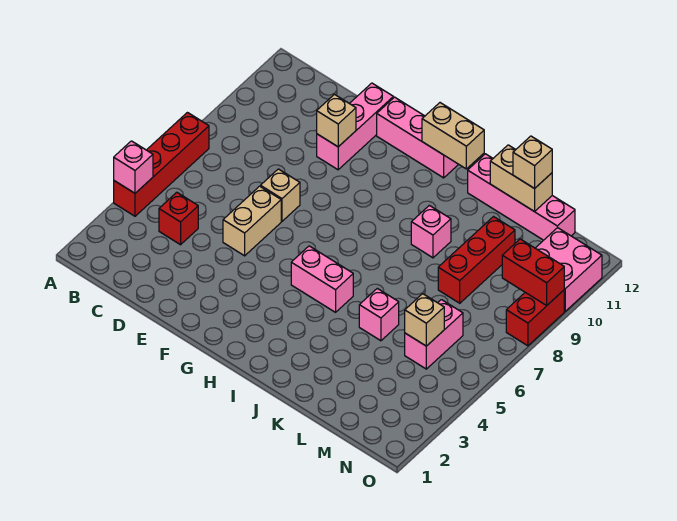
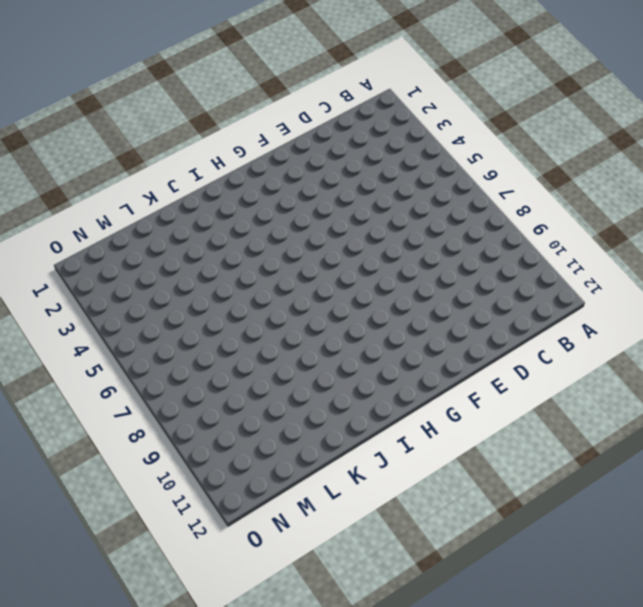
none -> red brick A4:A7 level 1
none -> red brick C4 level 1
none -> tan brick E5:E6 level 1

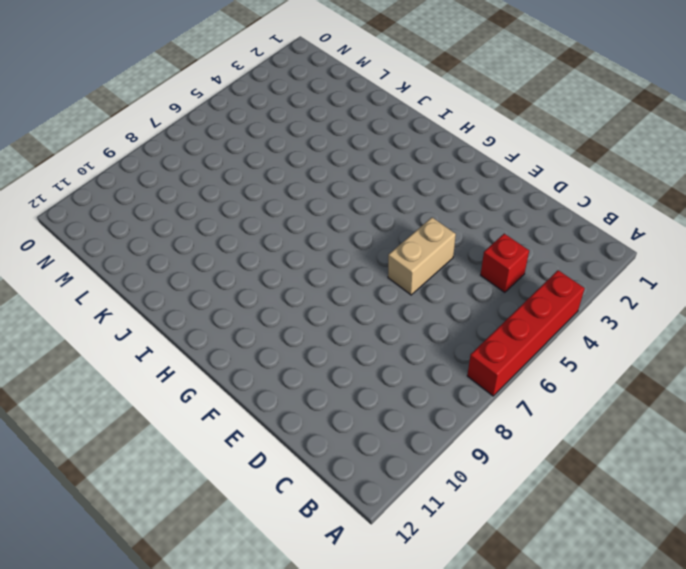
none -> tan brick E7 level 1
none -> pink brick E10:E12 level 1
none -> pink brick F12:H12 level 1

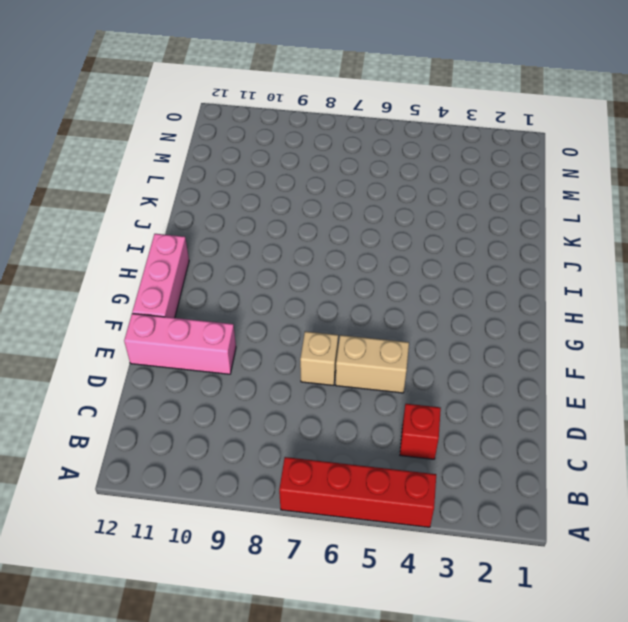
none -> pink brick H5:I5 level 1
none -> pink brick J9 level 1
none -> pink brick J12:M12 level 1

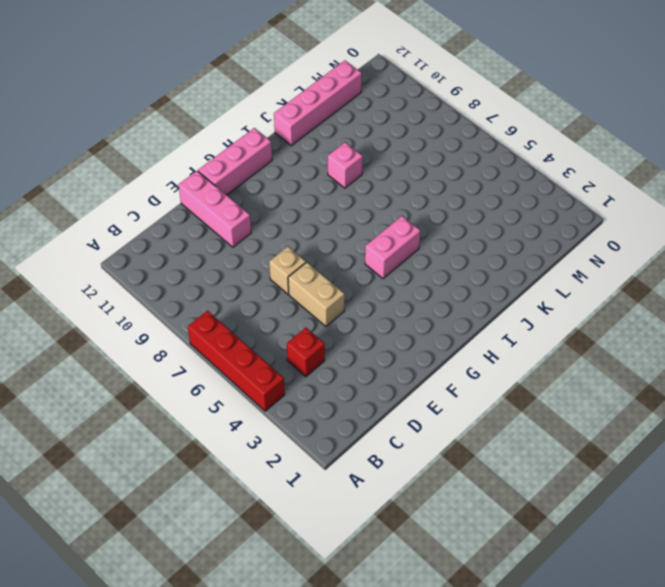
none -> pink brick K5 level 1
none -> red brick L8:L10 level 1
none -> pink brick M5:M6 level 1

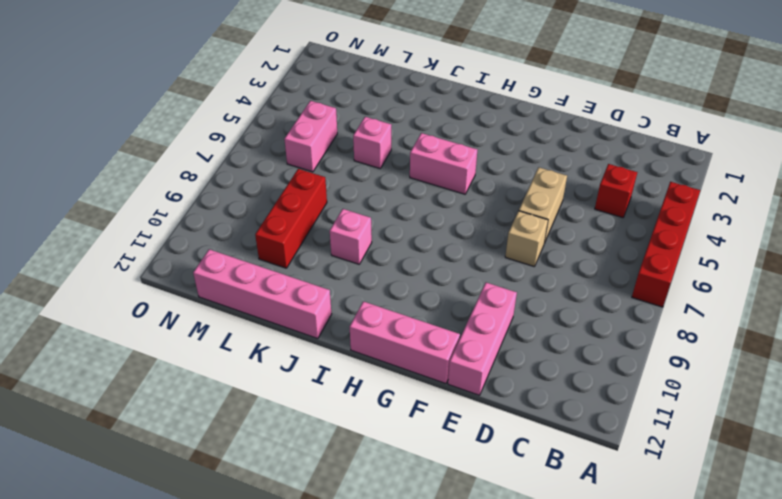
none -> pink brick N10:O11 level 1
none -> red brick O8:O9 level 1
none -> pink brick A4 level 2

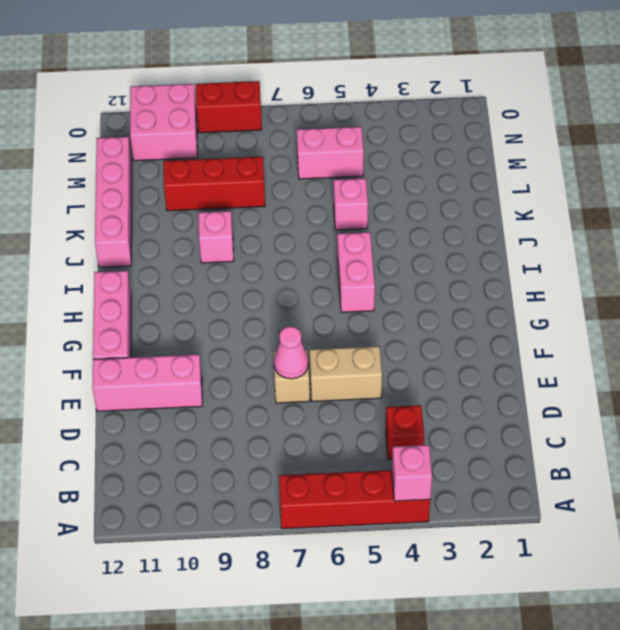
pink cone E7 level 2 -> none
none -> tan brick E10 level 2
none -> tan brick H12:I12 level 2
none -> tan brick K12:L12 level 2

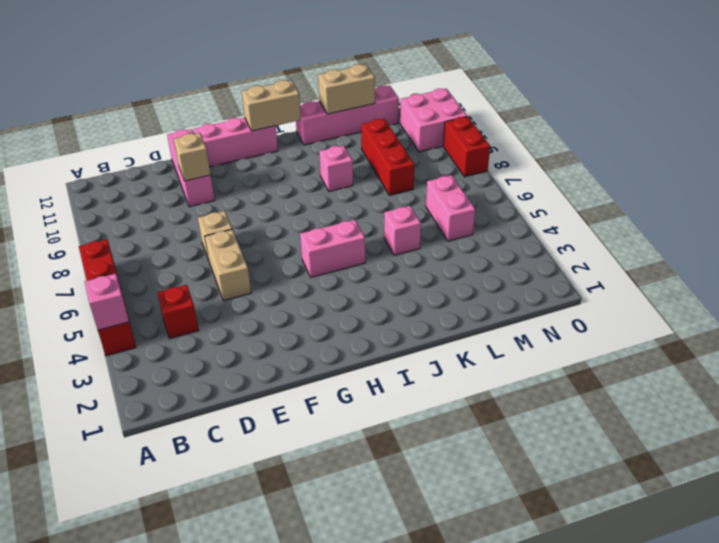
none -> tan brick M5 level 2
none -> red brick N9:O9 level 2
none -> tan brick L12 level 3

